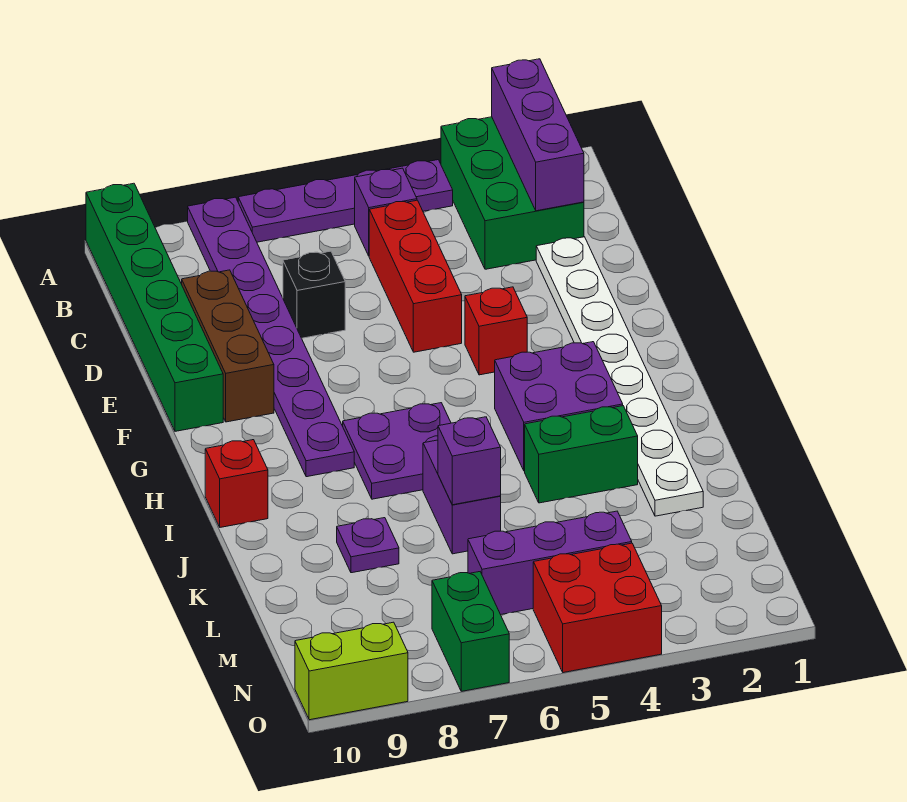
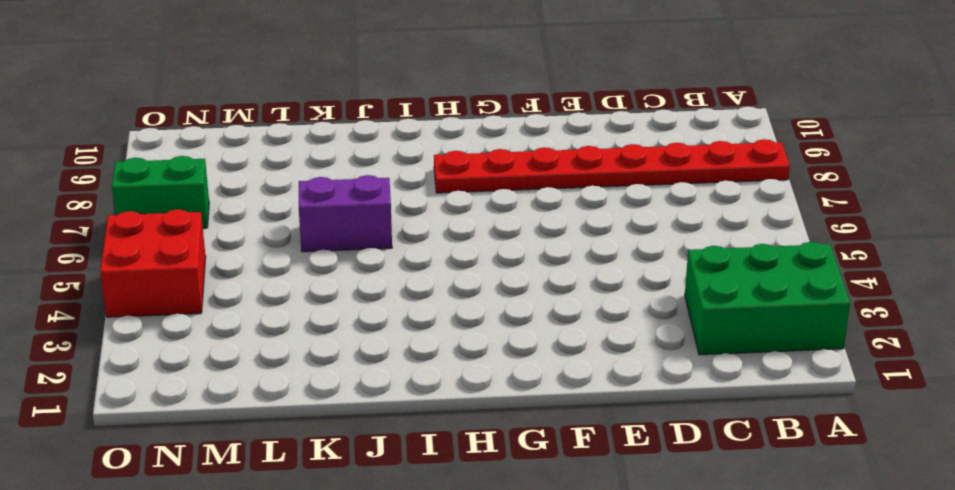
red plate A8:H8 level 1 -> purple plate A8:H8 level 1
none -> purple plate A4:A7 level 1
none -> green brick A10:F10 level 1
none -> purple brick B5 level 1

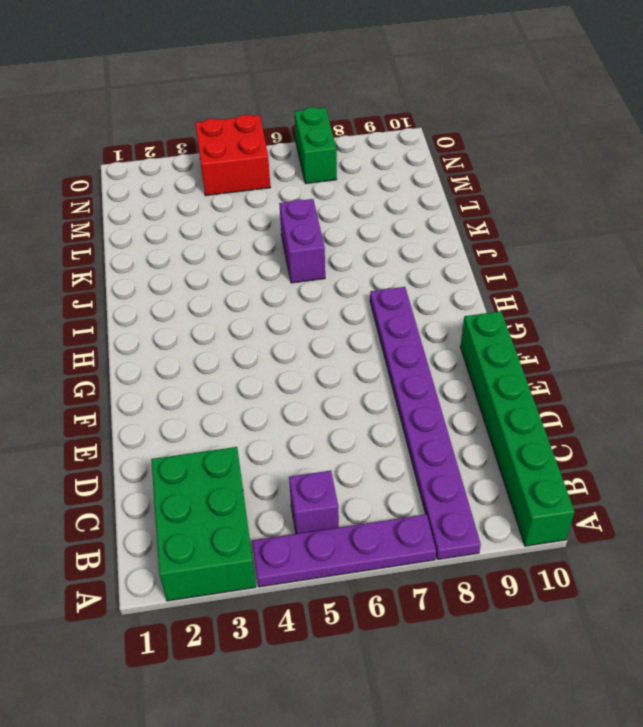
none -> red brick C5:E5 level 1
none -> white plate D2:K2 level 1
none -> black brick D7 level 1

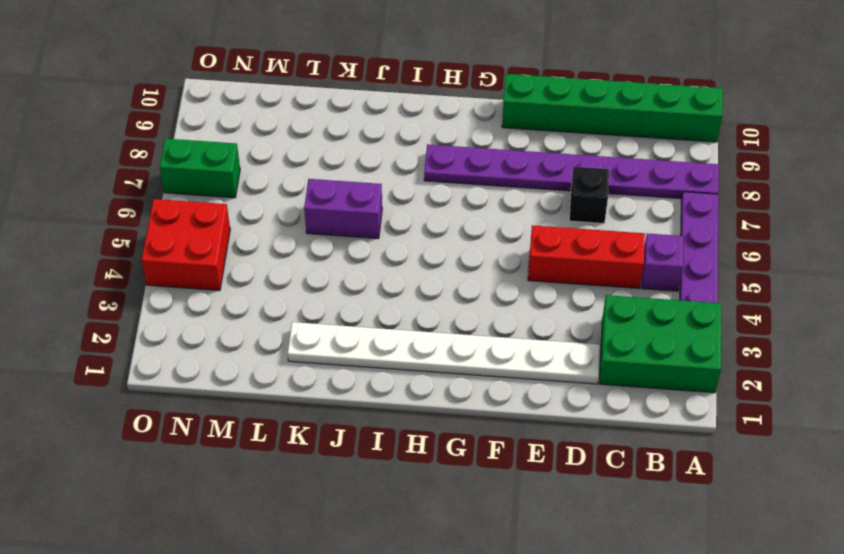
none -> brown brick D9:F9 level 1
none -> red brick F4 level 1
none -> purple brick H3:I4 level 1

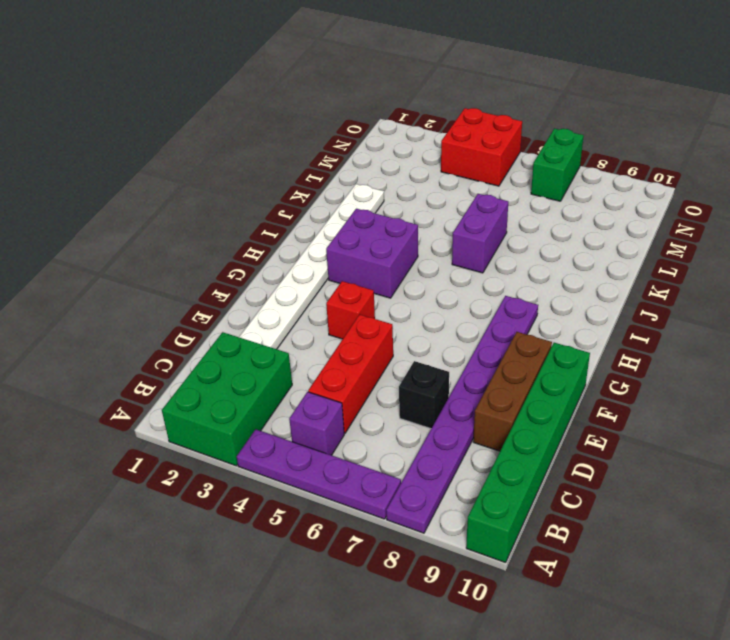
none -> purple plate H6:I7 level 1
none -> red brick I10 level 1
none -> green brick J3:J4 level 1

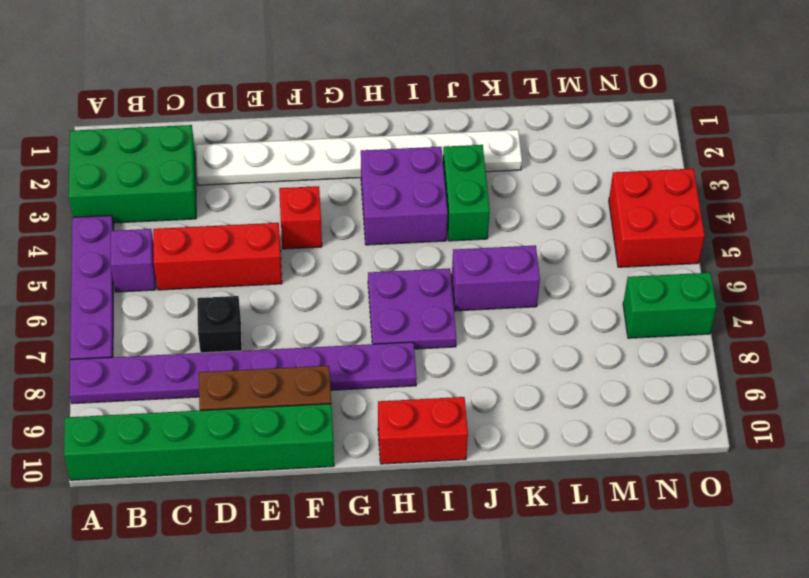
red brick H10:I10 level 1 -> red brick I10 level 1
none -> purple plate K8 level 1
none -> purple brick M4:M6 level 1
none -> lime brick O9:O10 level 1

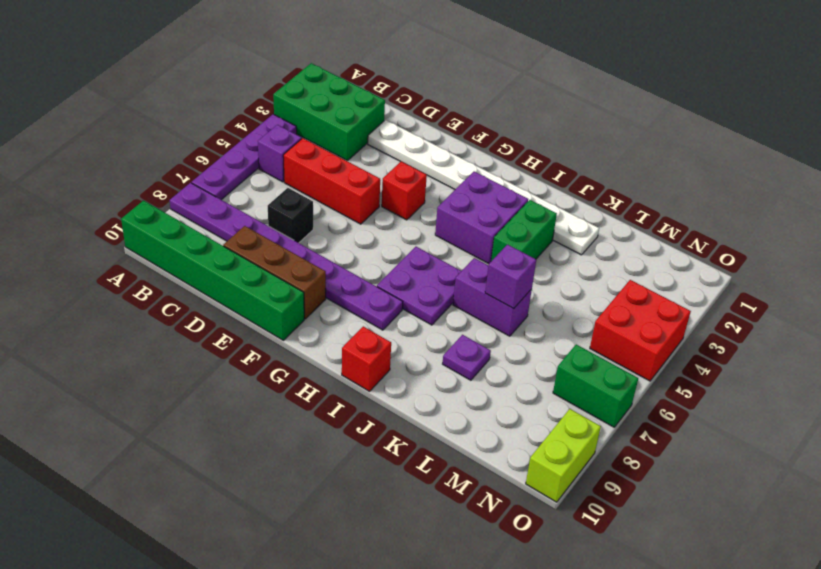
none -> purple brick M4:M6 level 1
none -> purple brick A2:C2 level 2

